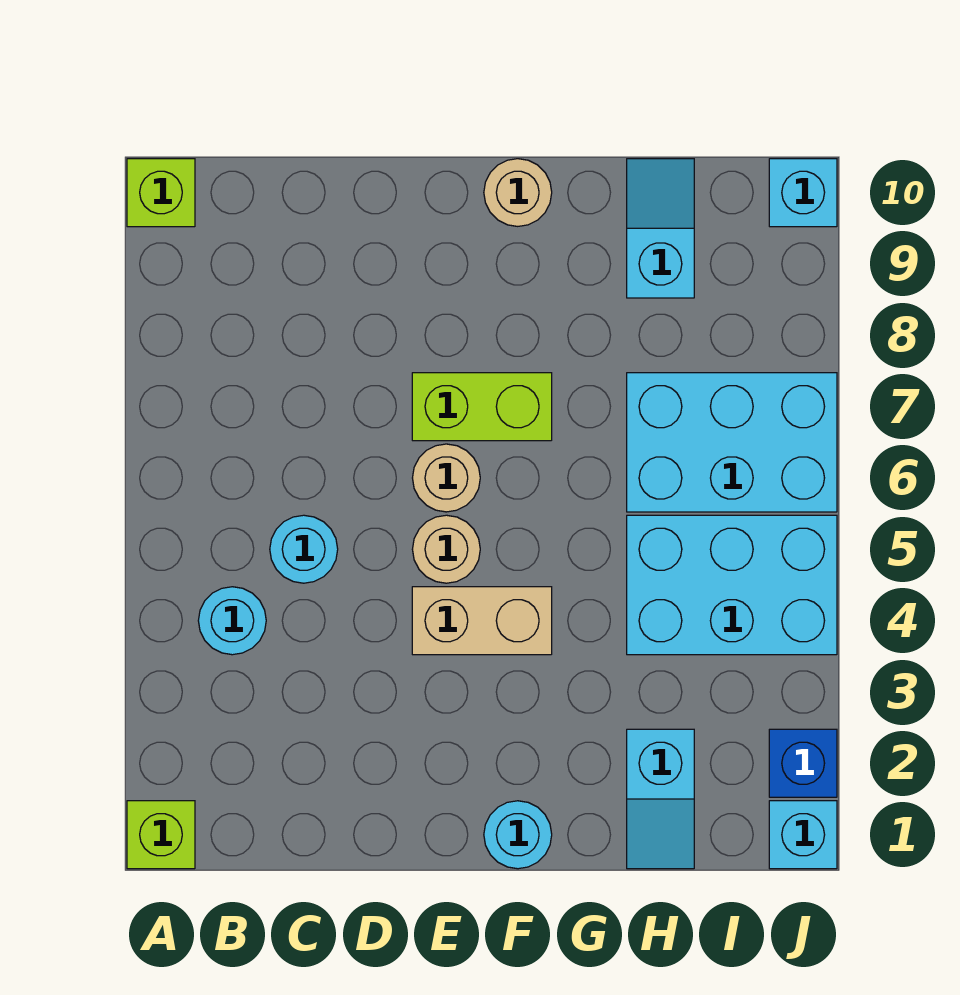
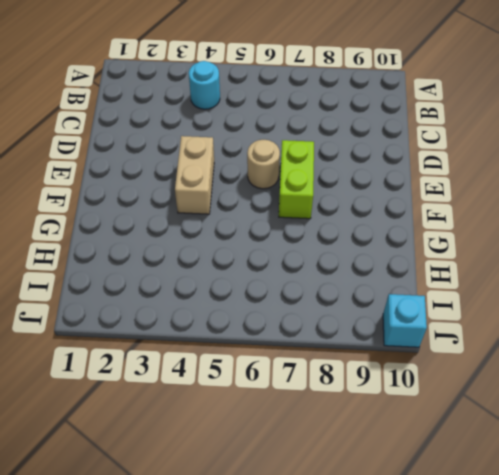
none -> lime brick A1 level 1
none -> lime brick A10 level 1
none -> cyan round brick C5 level 1

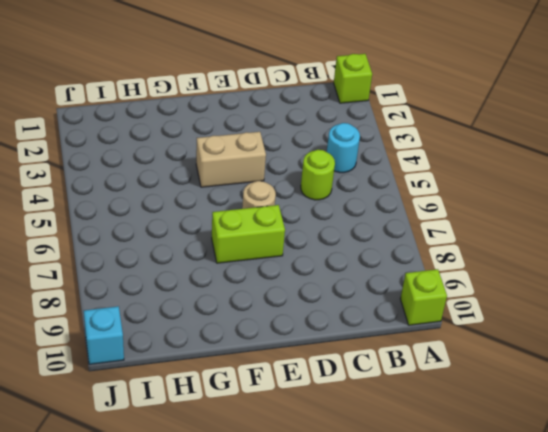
lime round brick C5 level 1 -> cyan round brick C5 level 1
none -> tan round brick E5 level 1
none -> cyan round brick F1 level 1
none -> tan round brick F10 level 1

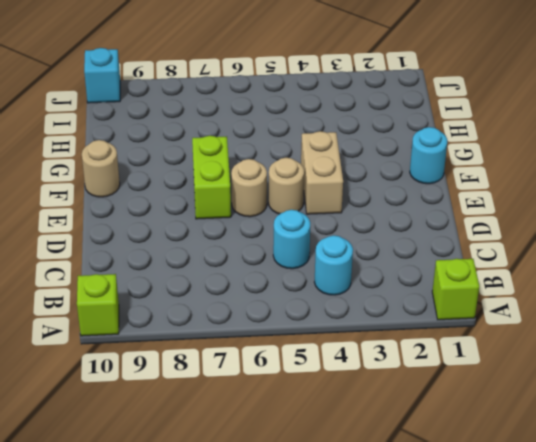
none -> cyan slope H1:H2 level 1 top 2
none -> cyan brick H4:J5 level 1
none -> cyan brick H6:J7 level 1

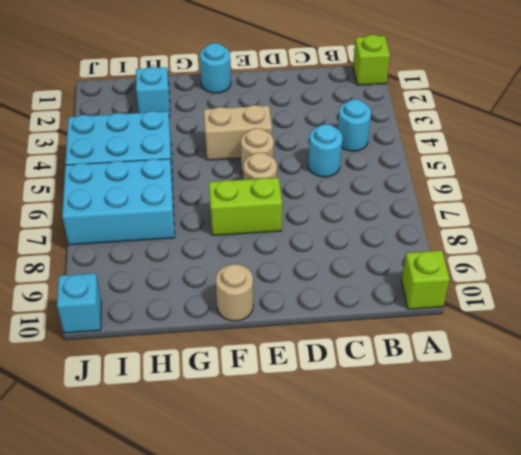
none -> cyan slope H9:H10 level 1 top 9
none -> cyan brick J1 level 1
none -> blue brick J2 level 1

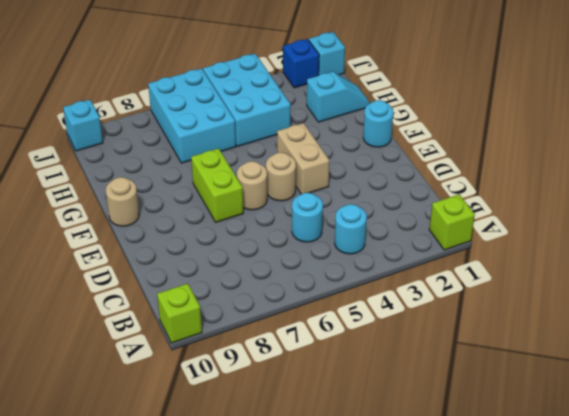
none -> cyan slope H9:H10 level 1 top 9

